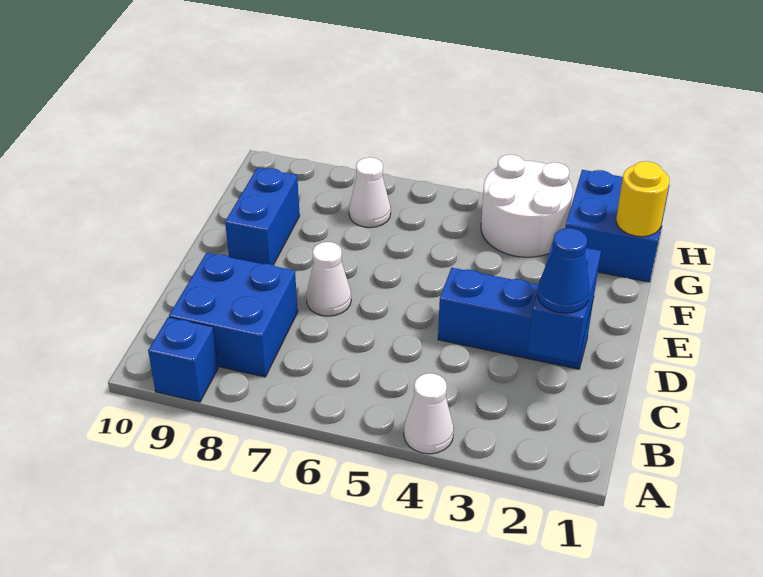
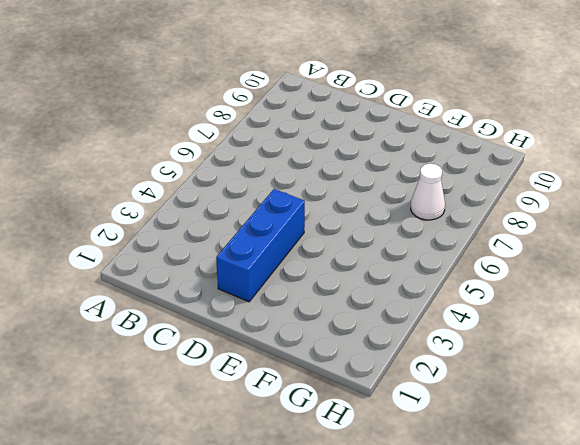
none -> white cone A4 level 1
none -> blue brick A9 level 1
none -> blue brick B8:C9 level 1

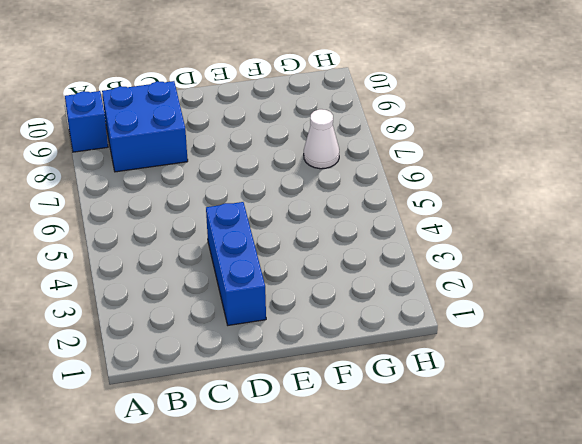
none -> white cone A4 level 1
none -> white cone D7 level 1
none -> blue brick E9:F9 level 1

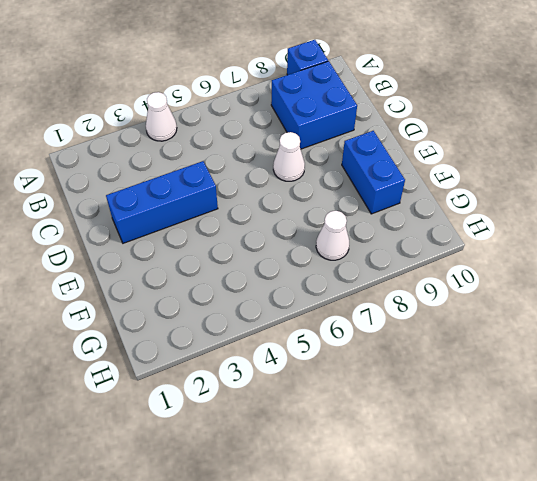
none -> blue brick G1:H2 level 1
none -> white round brick G3:H4 level 1
none -> blue brick C2:D2 level 2

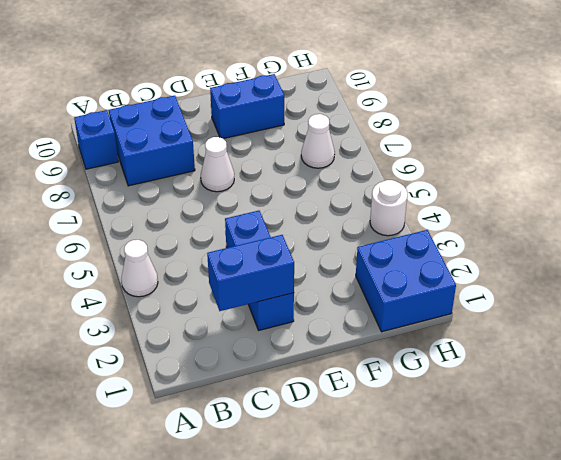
white round brick H4 level 1 -> white round brick G3:H4 level 1
none -> yellow round brick G1 level 2
none -> blue cone C2 level 3

